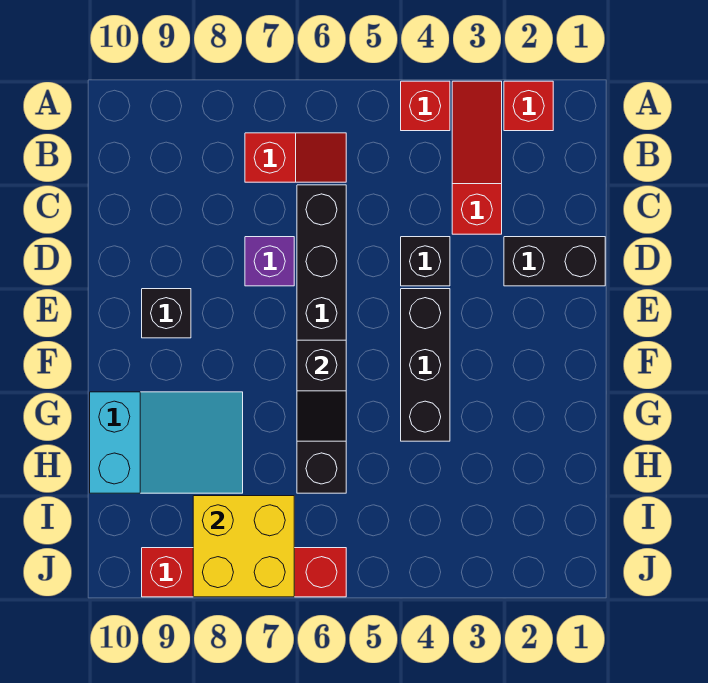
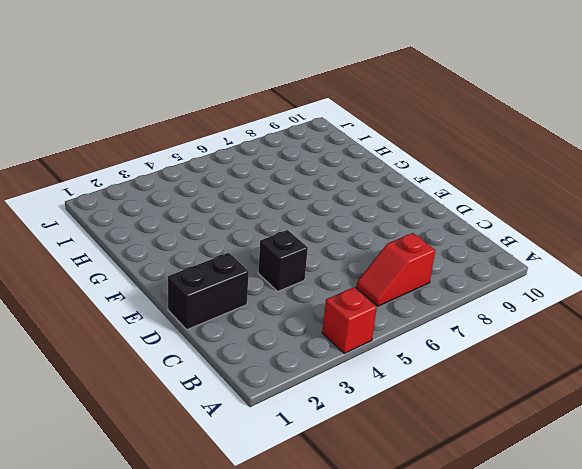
none -> red brick A2 level 1
none -> red slope A3:C3 level 1 top C
none -> black brick C6:H6 level 1

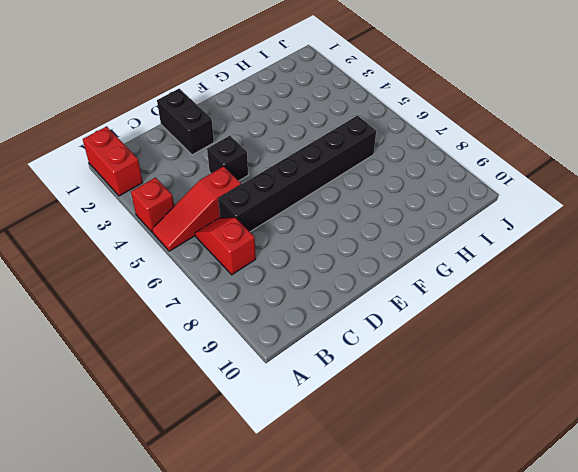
red brick A1:A2 level 1 -> red brick A2 level 1
red slope A5:C5 level 1 top C -> red slope A3:C3 level 1 top C
none -> purple brick D7 level 1
none -> black brick E4:G4 level 1
none -> black brick E9 level 1

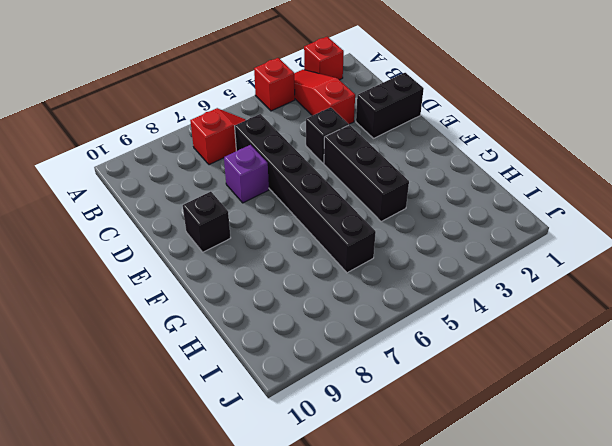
none -> cyan slope G8:H10 level 1 top 10
none -> red brick J6:J9 level 1
none -> black slope F6:G6 level 2 top F

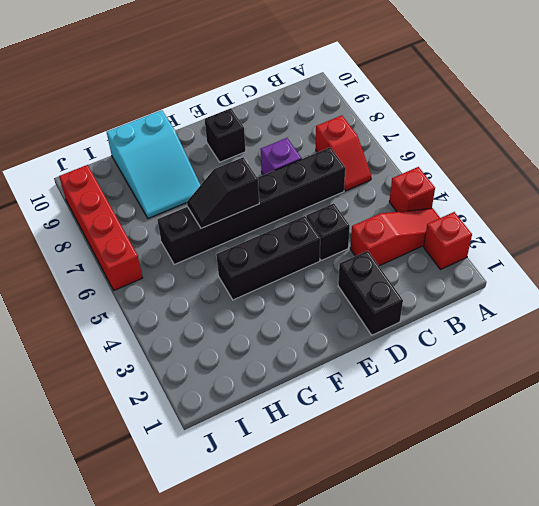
none -> yellow brick I7:J8 level 2

